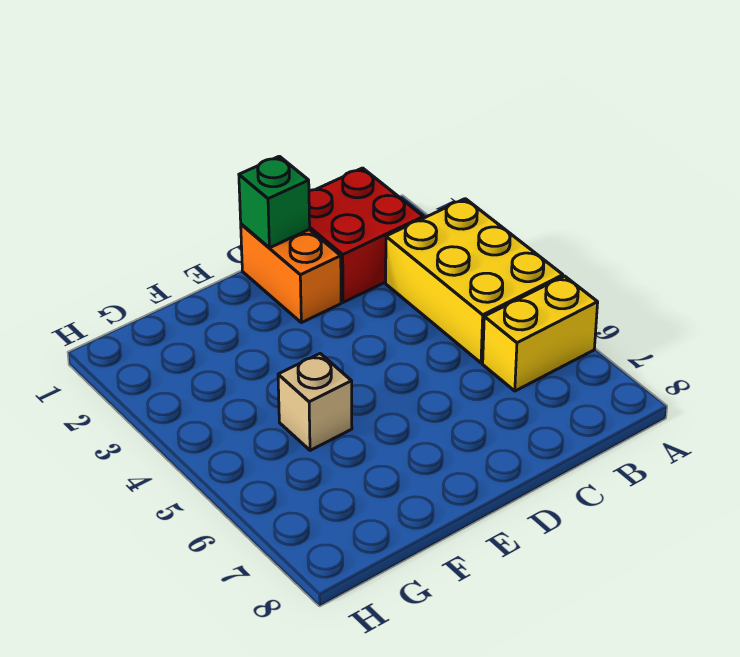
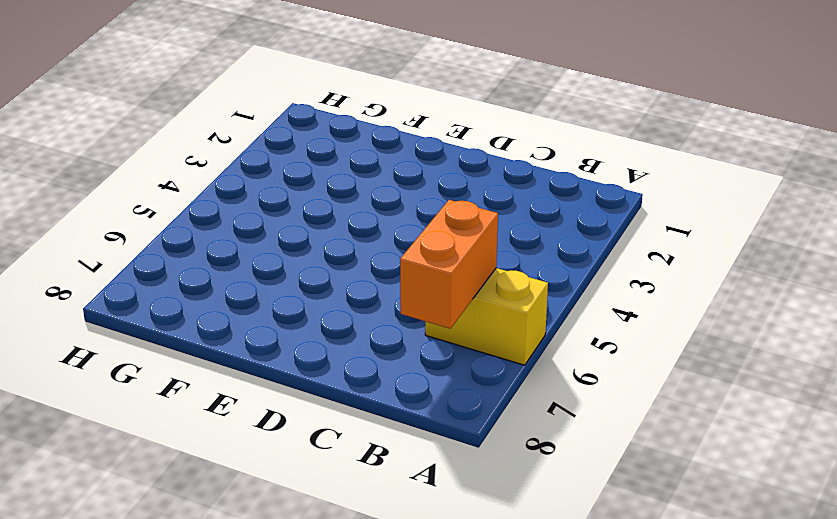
orange brick B6:B7 level 2 -> orange brick D1:D2 level 1
none -> yellow brick A3:B5 level 1
none -> red brick B1:C2 level 1

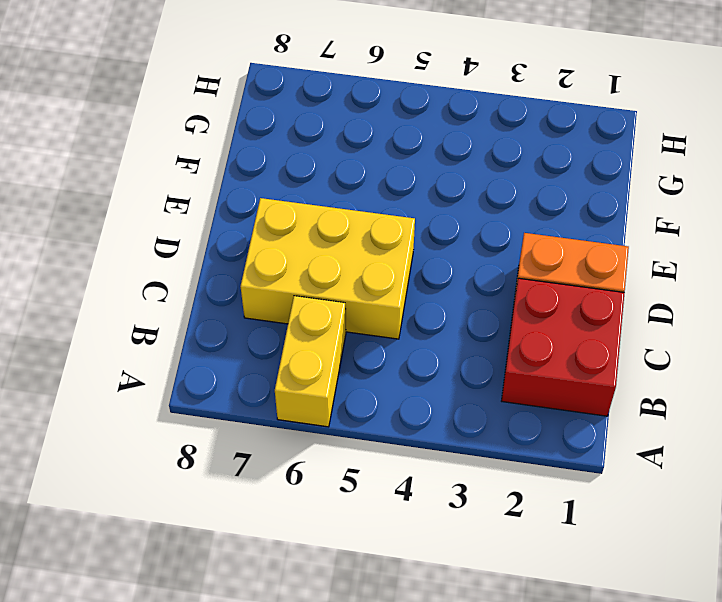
yellow brick C5:D7 level 1 -> yellow brick A3:B5 level 1
none -> tan brick F5 level 1
none -> green brick D1 level 2

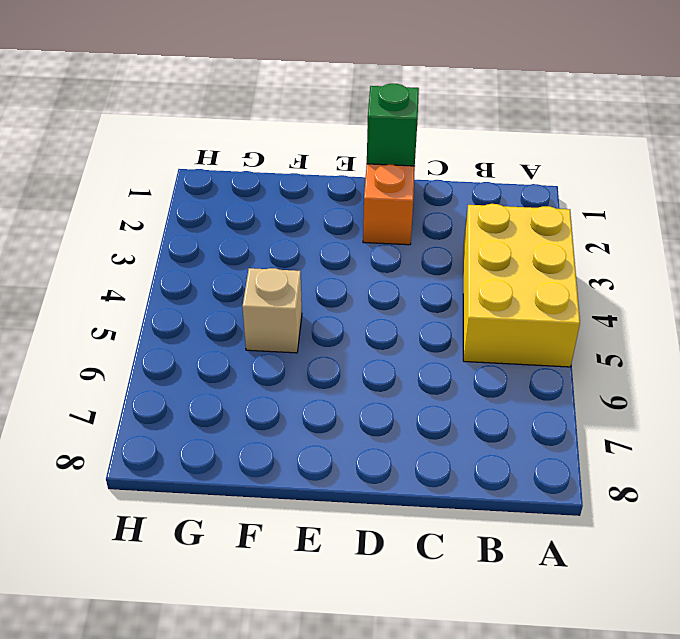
none -> yellow brick A6:B6 level 1
none -> red brick B1:C2 level 1

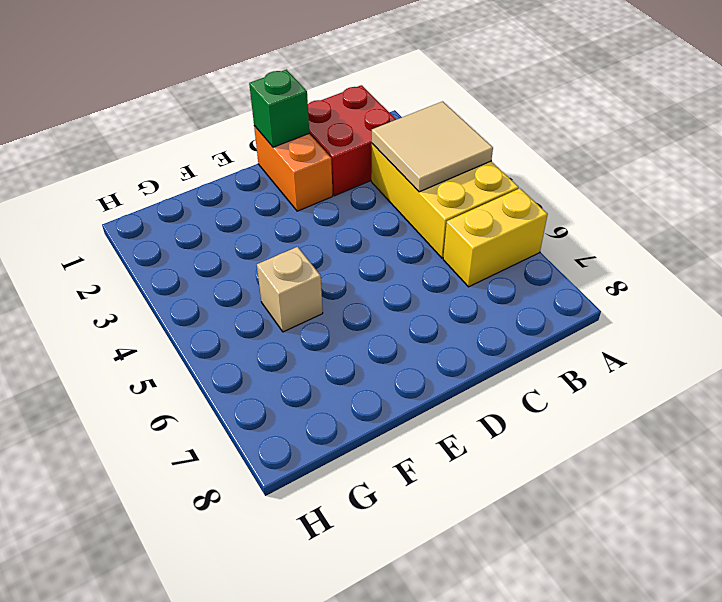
tan tile A3:B4 level 2 -> none

